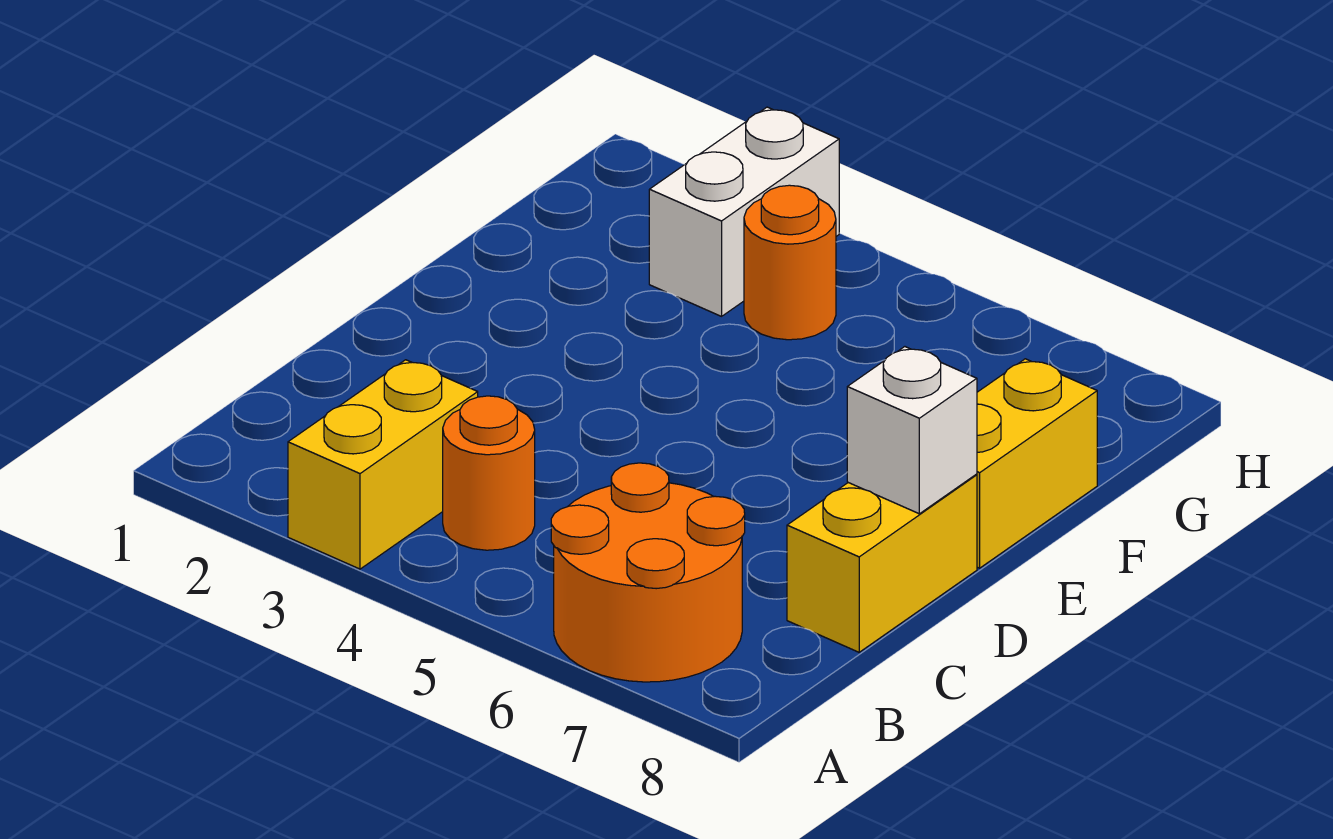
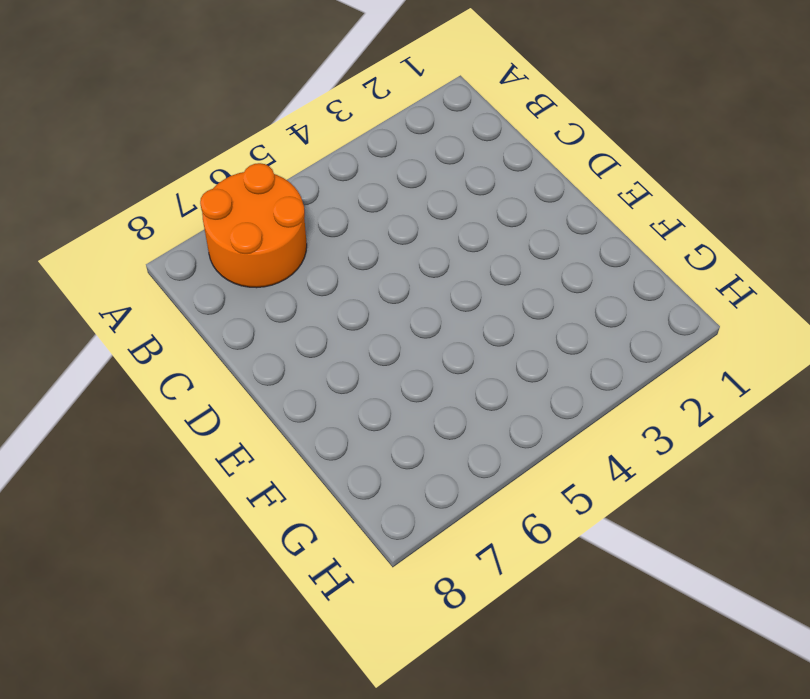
none -> yellow brick A3:B3 level 1
none -> orange round brick B4 level 1

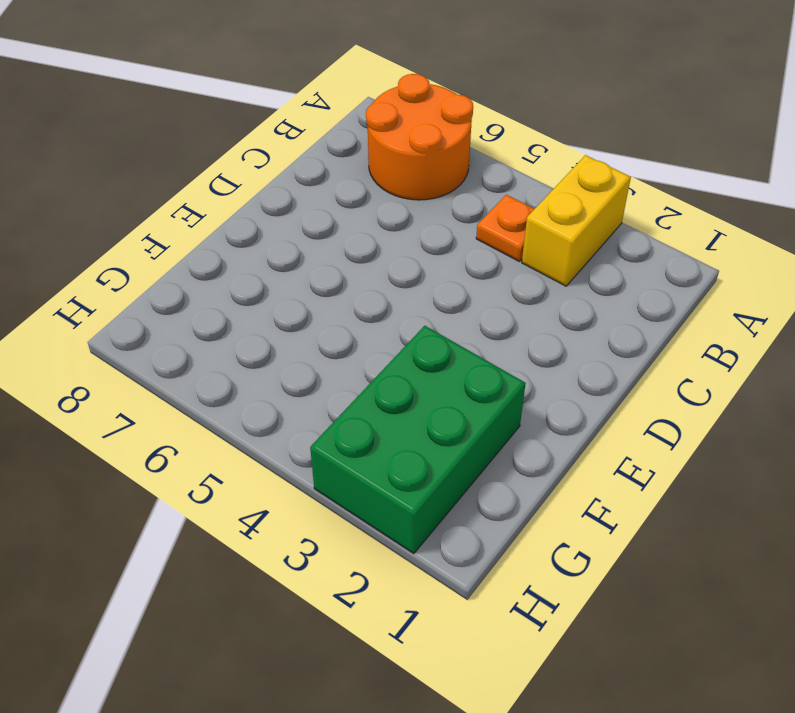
orange plate B4 level 1 -> orange round brick B4 level 1
green brick F2:H3 level 1 -> white brick G3:H3 level 1
none -> yellow brick C8:D8 level 1
none -> yellow brick E8:F8 level 1

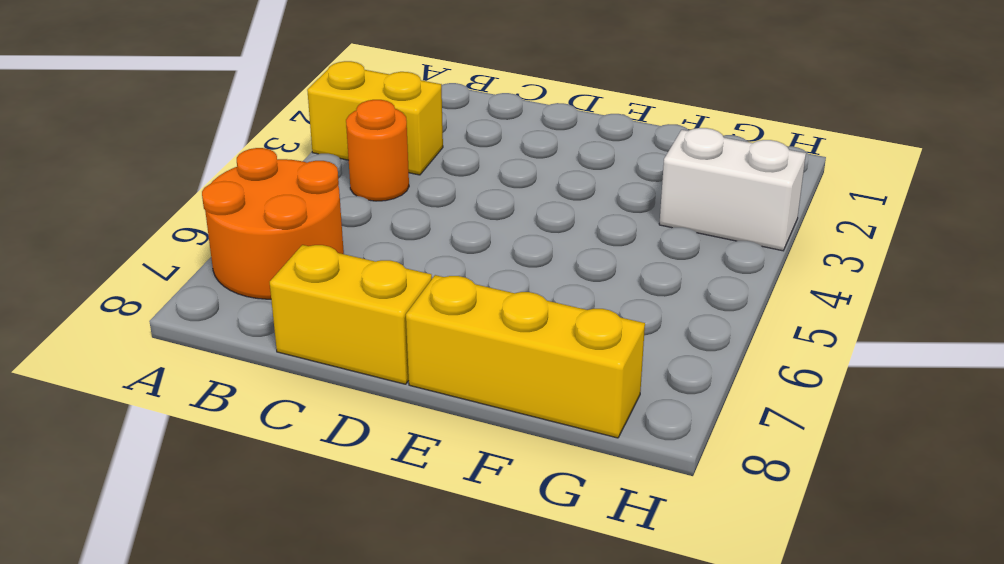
yellow brick E8:G8 level 1 -> yellow brick E8:F8 level 1
none -> orange round brick G4 level 1
none -> white brick D8 level 2

